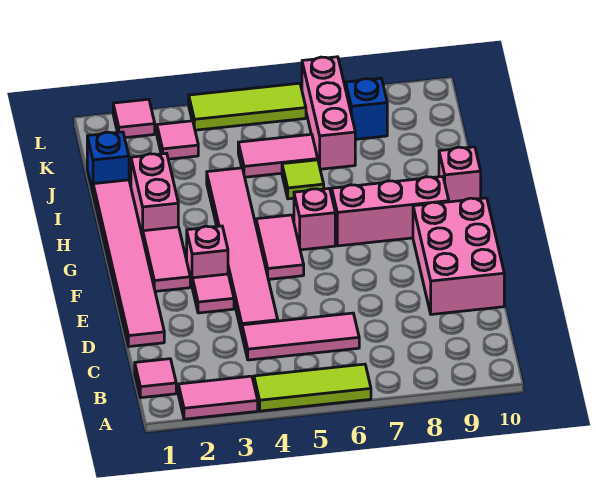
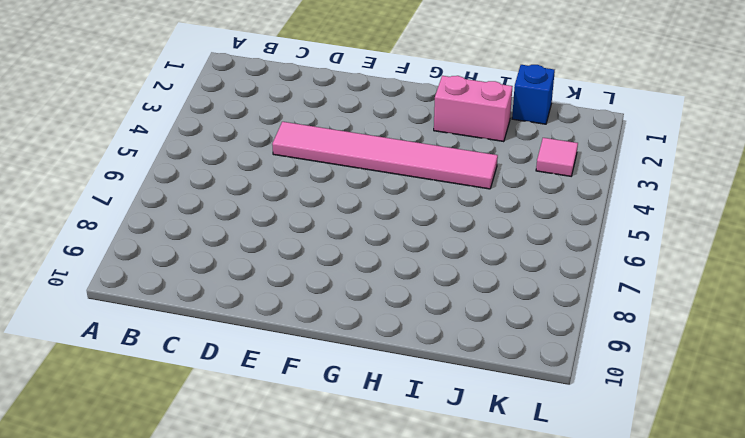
none -> pink tile A2:A3 level 1
none -> lime tile A4:A6 level 1
none -> pink tile B1 level 1

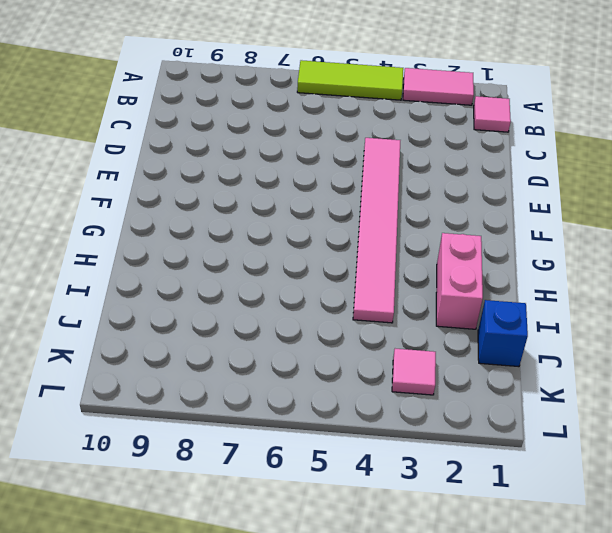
none -> pink tile C4:C6 level 1
none -> pink tile D1:I1 level 1
none -> pink brick D9:F10 level 1

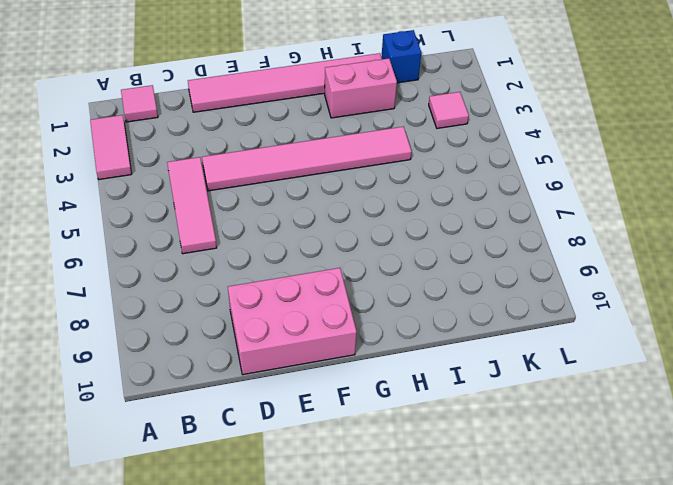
none -> lime tile A4:A6 level 1
none -> pink tile E3 level 1
none -> pink tile F2:G2 level 1

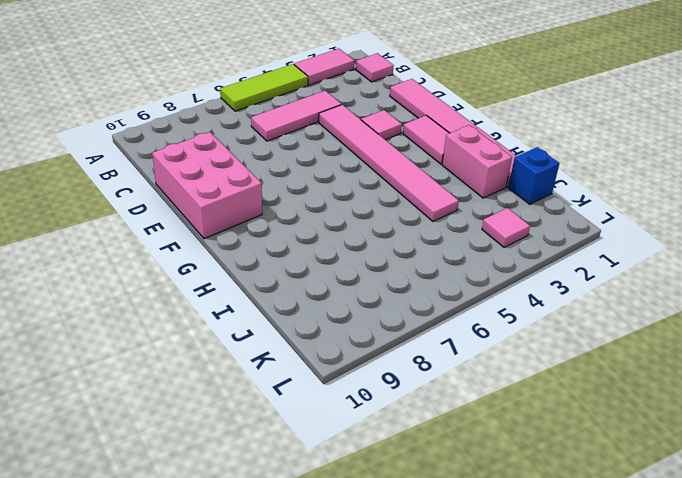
none -> pink brick F3 level 1
none -> pink tile F5:G5 level 1
none -> pink brick G6 level 1

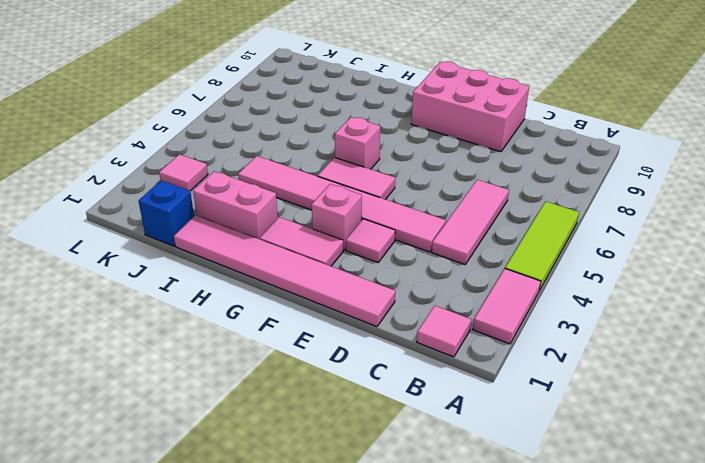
none -> pink brick G7:G9 level 1
none -> pink brick H10 level 1
none -> lime tile I6 level 1

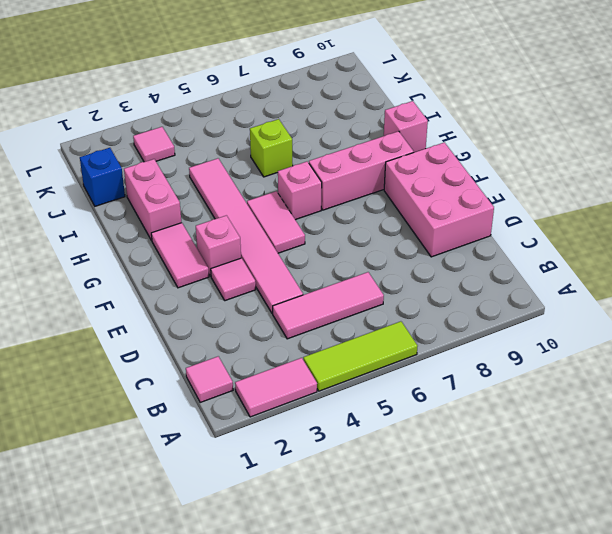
lime brick I6 level 1 -> lime tile I6 level 1
none -> pink tile D1:I1 level 1
none -> pink tile J5:J6 level 1
none -> pink brick J7:L7 level 1

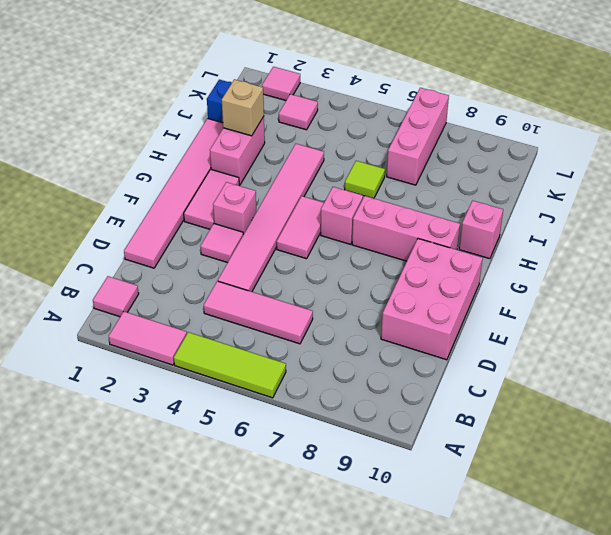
tan brick I2 level 2 -> none
none -> pink tile J5:J6 level 1
none -> blue brick K8 level 1
none -> lime tile L4:L6 level 1

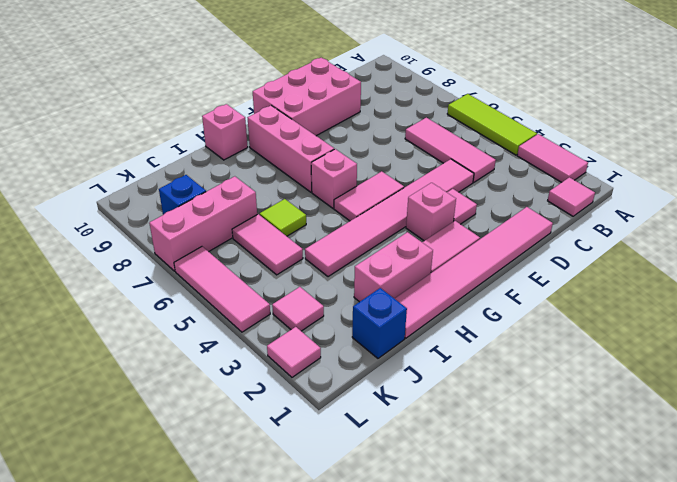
pink tile L4:L6 level 1 -> lime tile L4:L6 level 1

